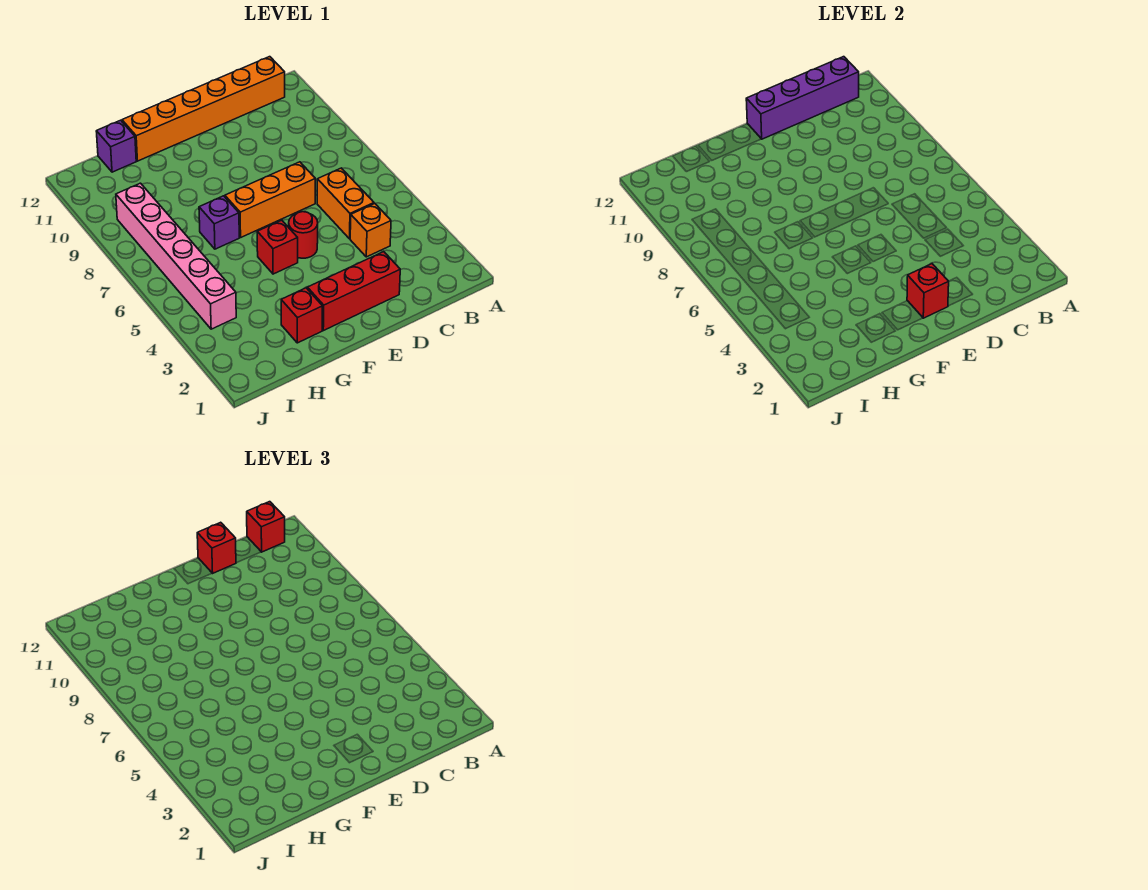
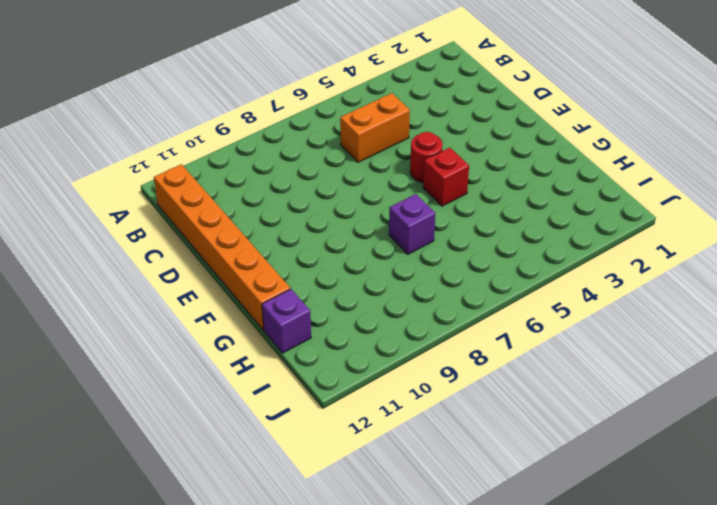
none -> orange brick C4 level 1
none -> red brick D2:F2 level 1
none -> orange brick D7:F7 level 1

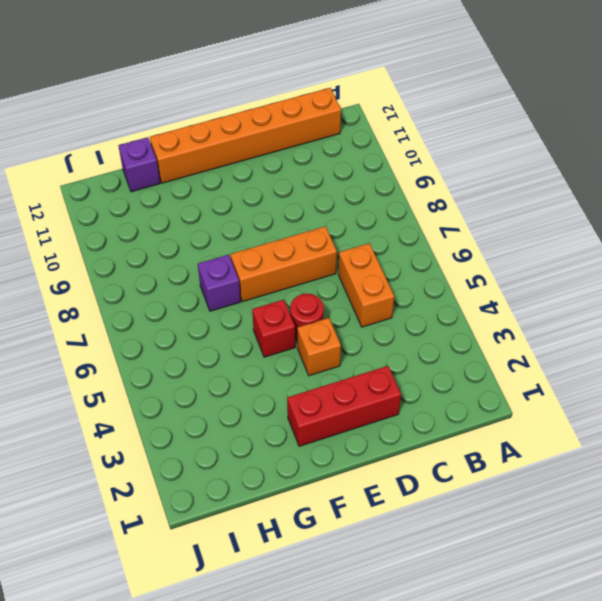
orange brick E4 level 1 -> orange brick C4 level 1
none -> red brick G2 level 1
none -> pink brick I4:I9 level 1
none -> purple brick B12:E12 level 2

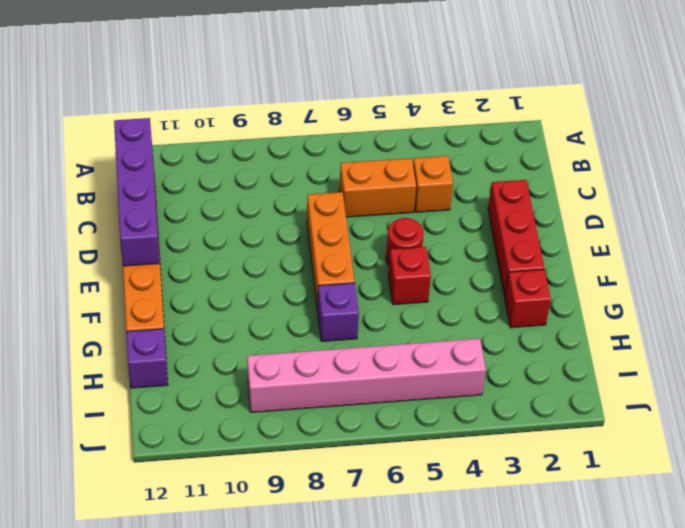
none -> red brick E2 level 2
none -> red brick B12 level 3
none -> red brick D12 level 3

